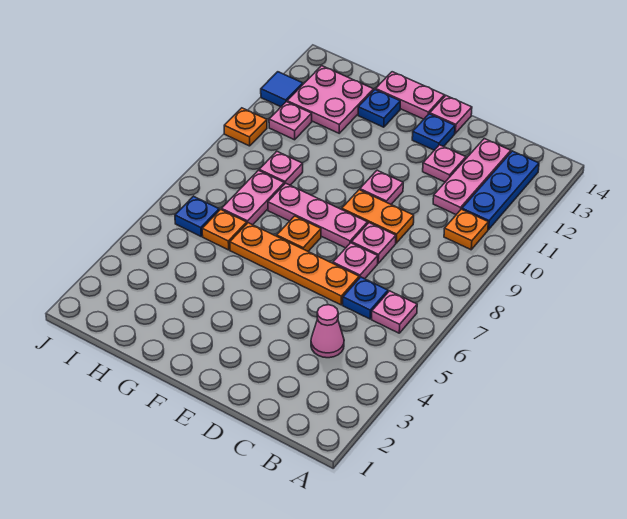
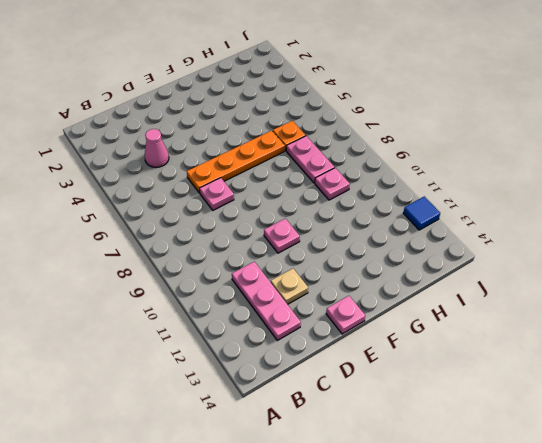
tan plate D12 level 1 -> pink plate D12 level 1
none -> pink plate B6 level 1
none -> orange plate B10 level 1
none -> blue plate B11:B13 level 1

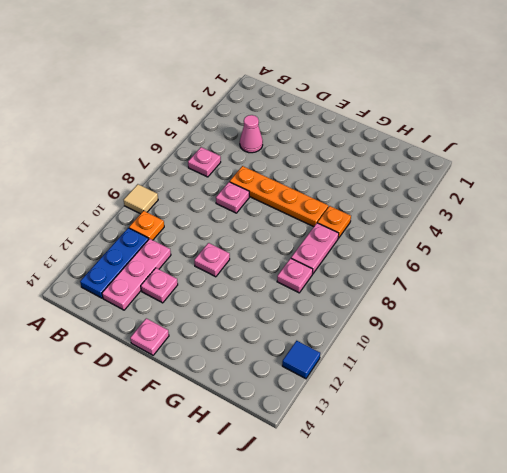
tan tile A9 level 1 -> none
none -> blue plate C6 level 1
none -> pink plate D8 level 1
none -> orange plate D9:E9 level 1

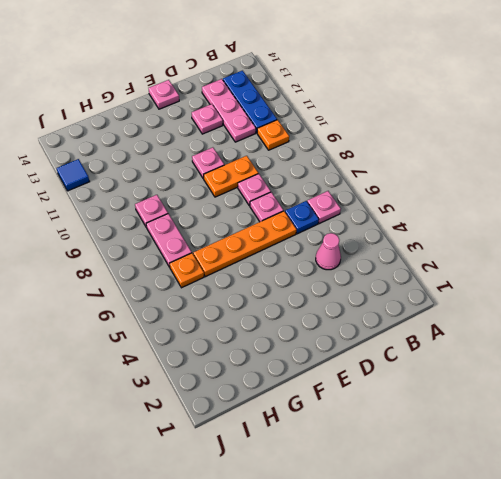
none -> pink plate E8:G8 level 1
none -> blue plate E13 level 1
none -> orange plate F7 level 1

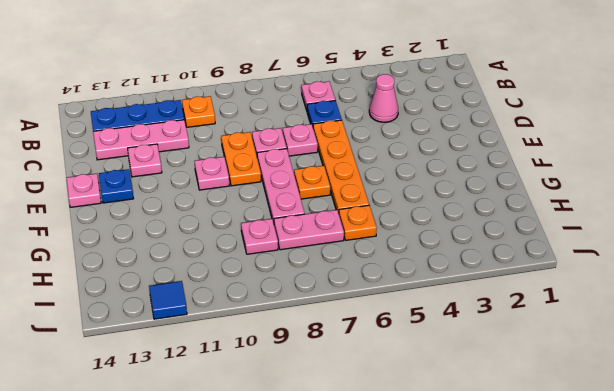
none -> pink plate F14:G14 level 1
none -> blue plate G13 level 1
none -> pink plate H12:I13 level 1

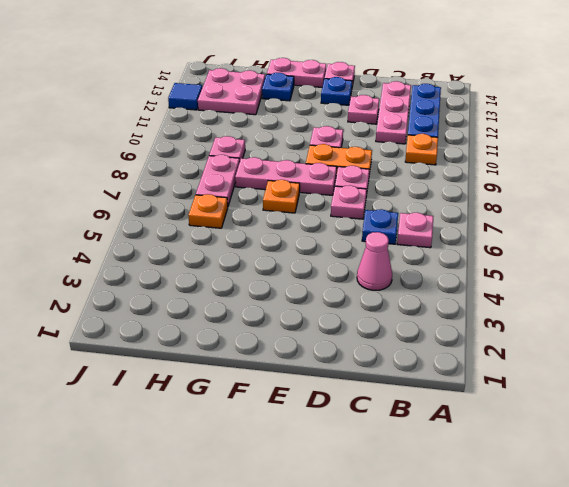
none -> orange plate D6:G6 level 1
none -> blue plate I6 level 1
none -> pink plate I11 level 1

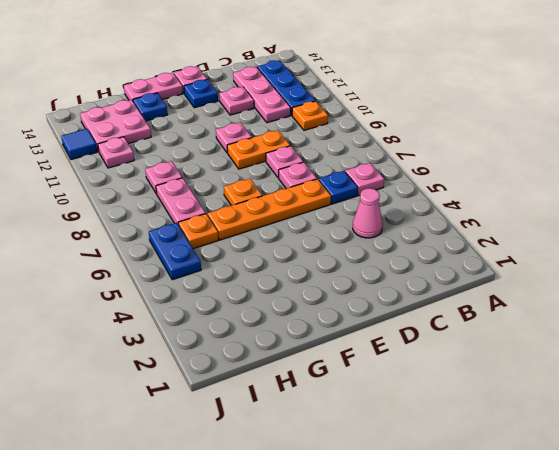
blue plate I5:I6 level 1 -> blue plate I6 level 1
none -> pink plate E8:G8 level 1
none -> orange plate J10 level 1

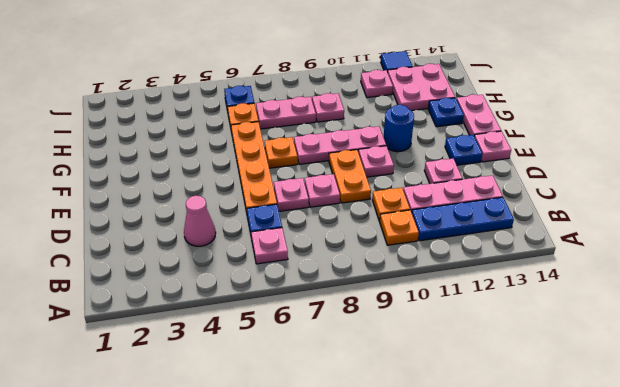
orange plate C10 level 1 -> orange plate J10 level 1
pink plate F8:F10 level 1 -> pink plate E8:G8 level 1
blue round brick F11 level 1 -> none

